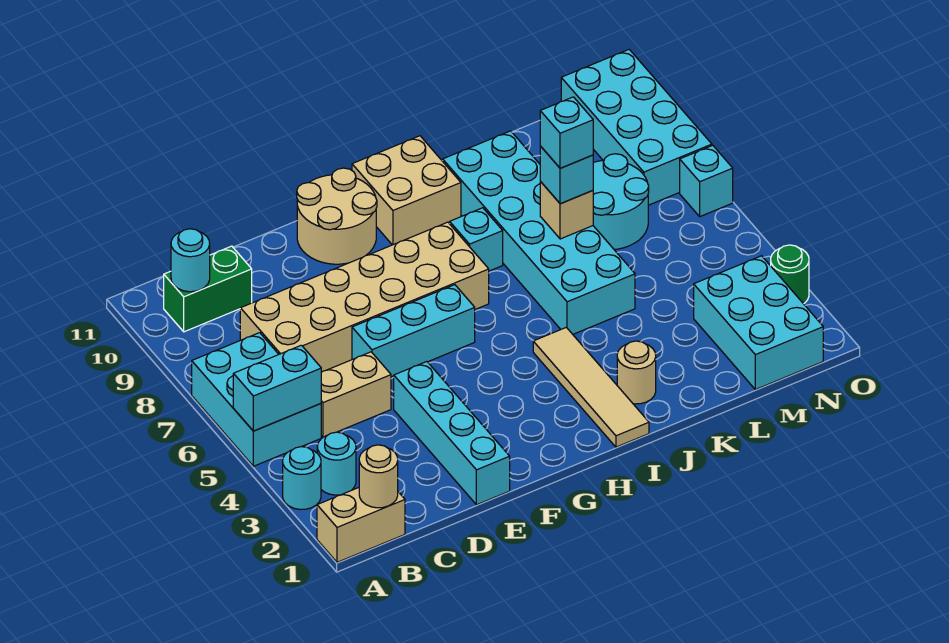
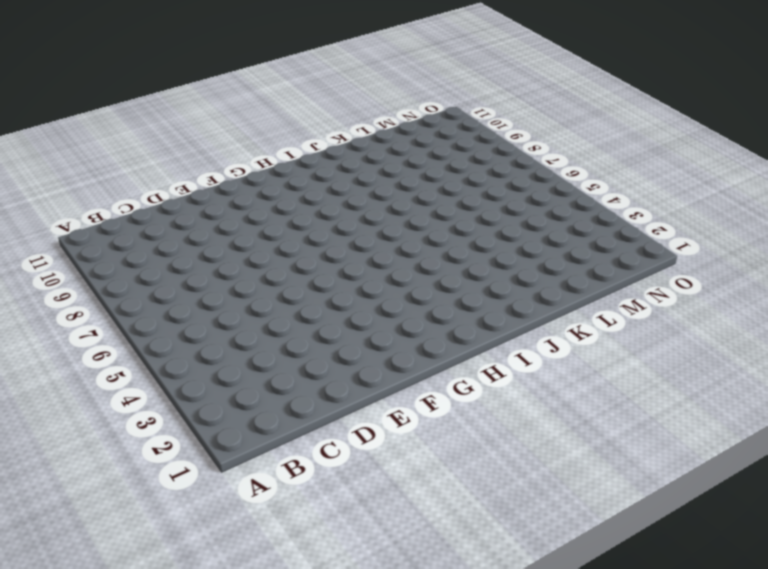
none -> tan brick A1:B1 level 1
none -> cyan round brick A3 level 1
none -> cyan brick A5:B7 level 1

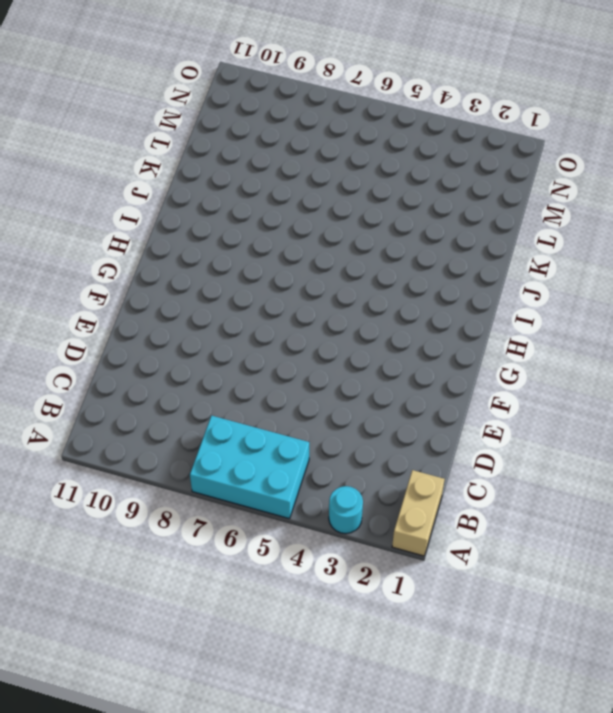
none -> cyan round brick B3 level 1
none -> green brick B10:C10 level 1
none -> tan brick C5:D5 level 1

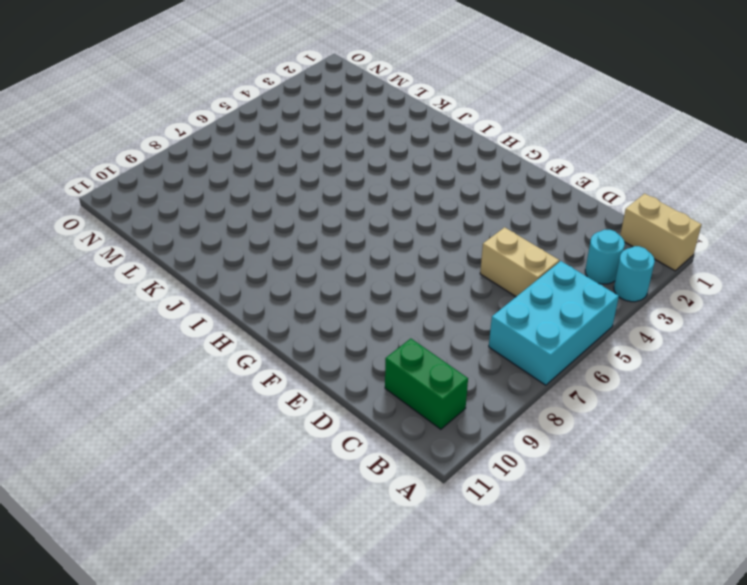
none -> tan brick C7:H8 level 1
none -> cyan brick E1:E4 level 1
none -> cyan brick E6:G6 level 1

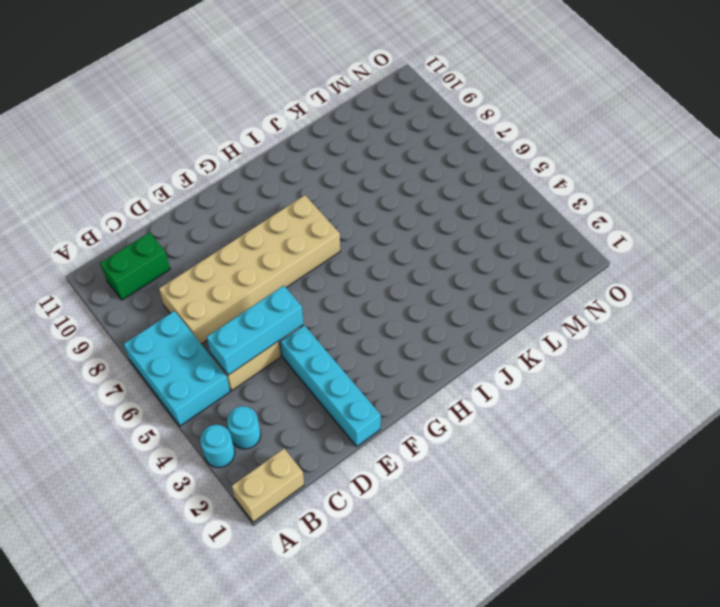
cyan brick C5:E5 level 2 -> cyan brick E6:G6 level 1
none -> tan round brick F10:G11 level 1
none -> tan brick H10:I11 level 1
none -> tan tile I1:I4 level 1

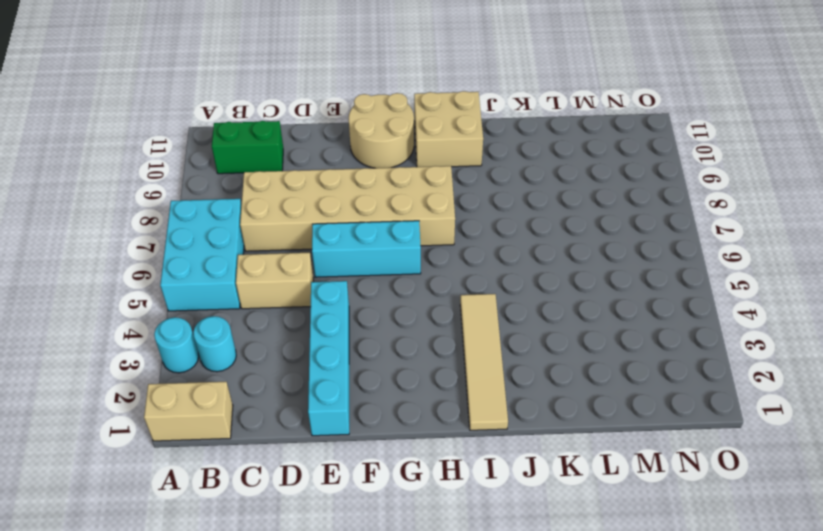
none -> cyan brick I8 level 1
none -> tan round brick J2 level 1
none -> cyan brick J5:K10 level 1

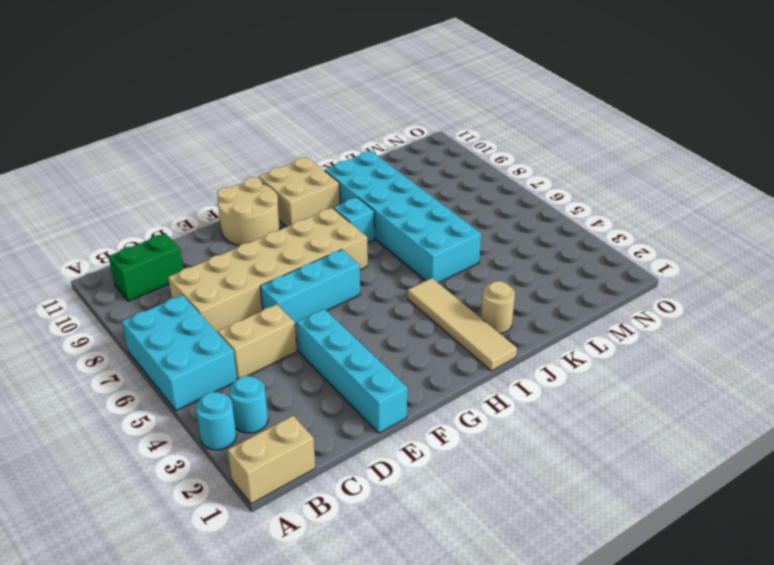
none -> cyan round brick L7:M8 level 1
none -> cyan brick M1:N3 level 1
none -> cyan brick N8:O11 level 1

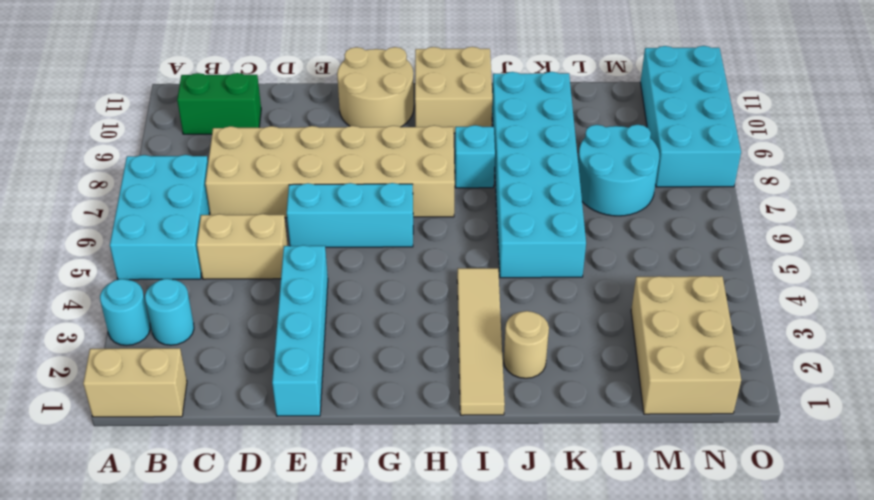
tan brick M1:N3 level 1 -> cyan brick M1:N3 level 1
none -> green round brick O3 level 1
none -> cyan brick O7 level 1
none -> cyan brick A5:B5 level 2

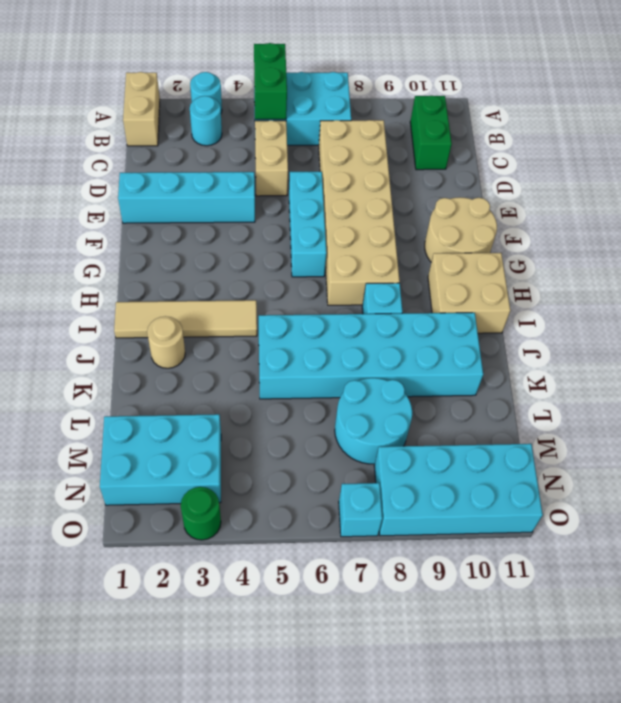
green brick A5:B5 level 2 -> cyan brick A5:B5 level 2
none -> tan round brick B1 level 2
none -> cyan round brick B10 level 2
none -> tan brick K7 level 2

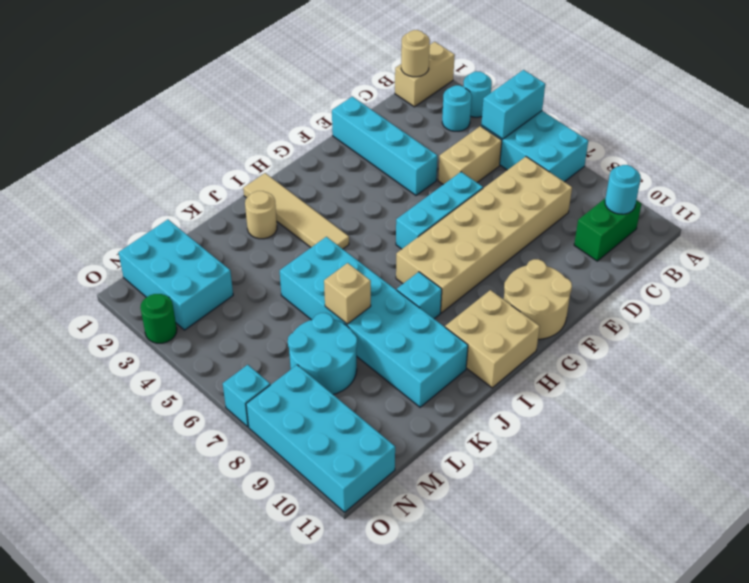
none -> cyan brick K7 level 3
none -> cyan brick K7 level 4

